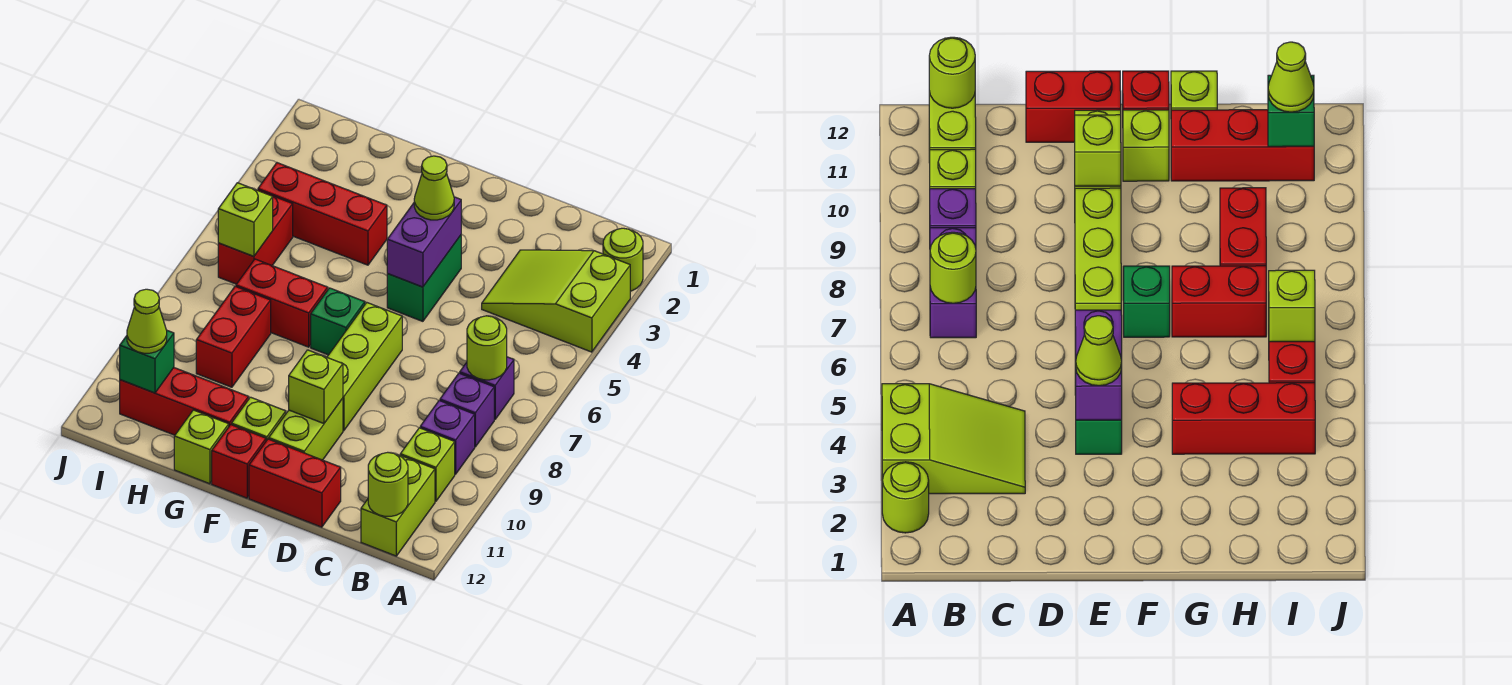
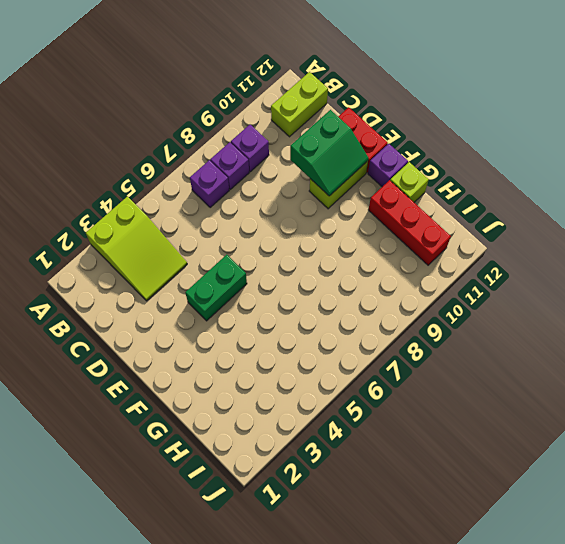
green slope D10:E11 level 2 top D -> lime brick E10 level 2
purple brick F12 level 1 -> red brick F12 level 1
none -> lime round brick A2 level 1
none -> lime brick B10 level 1
none -> lime brick E7:E9 level 1

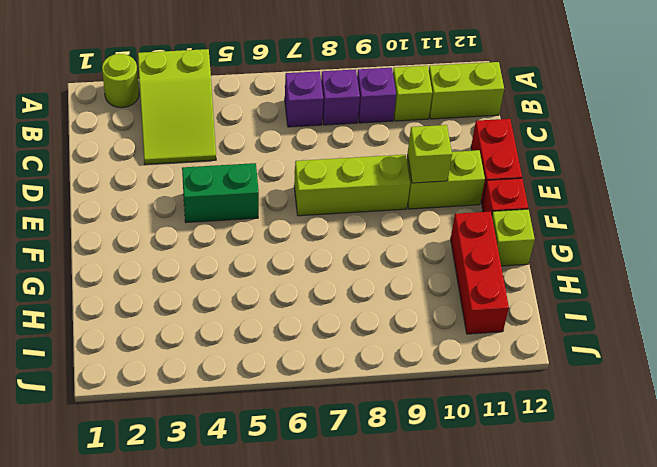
none -> green brick F7 level 1
none -> lime brick F11 level 1
none -> red brick G4:I4 level 1

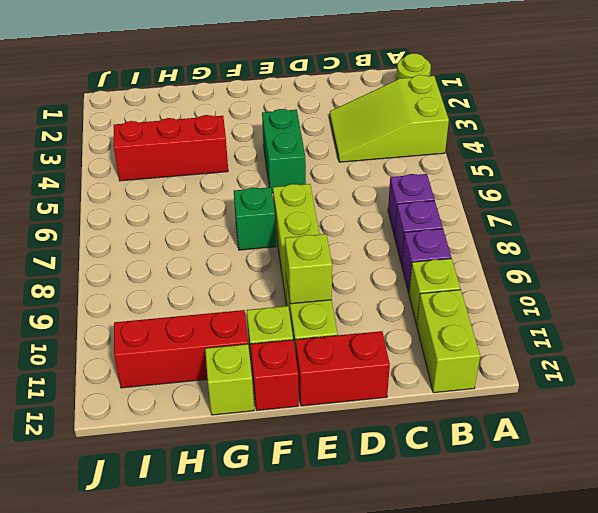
none -> red brick G7:H7 level 1
none -> red brick H8:H9 level 1
none -> red brick I5:I6 level 1

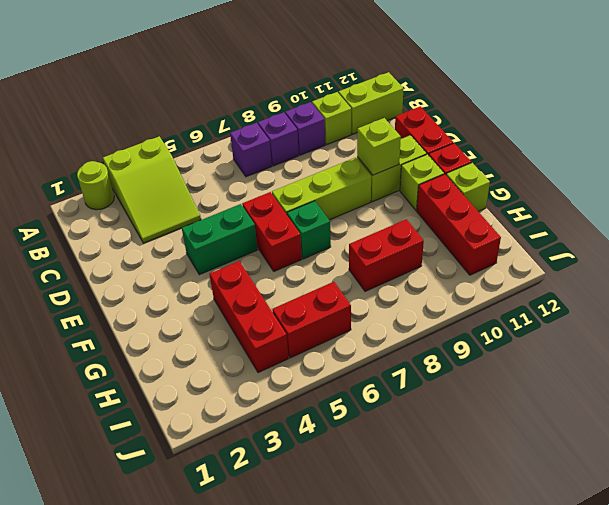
red brick E6:F6 level 1 -> red brick G7:H7 level 1
none -> lime round brick B7 level 2
none -> lime round brick B12 level 2
none -> purple brick E4:E5 level 2

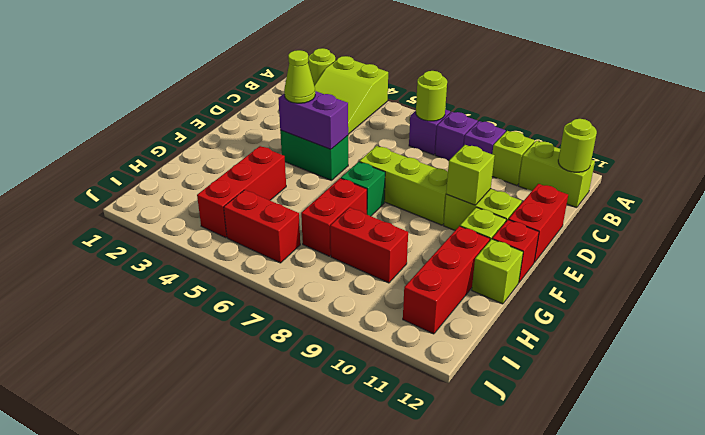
none -> lime brick I6 level 2
none -> green brick I11 level 2
none -> lime cone I11 level 3

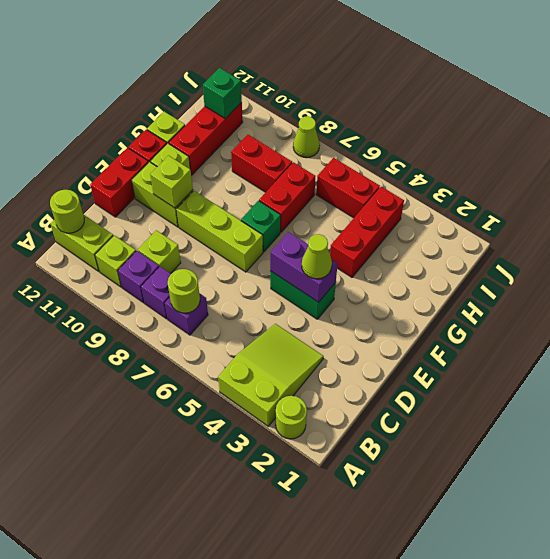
lime brick C9 level 1 -> lime brick I6 level 2
lime cone J8 level 1 -> lime cone I11 level 3

